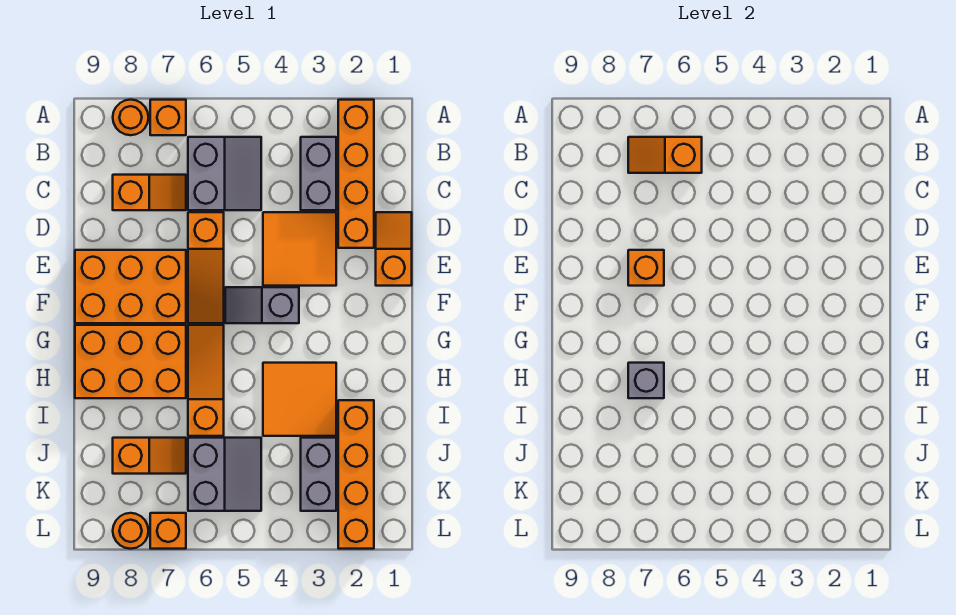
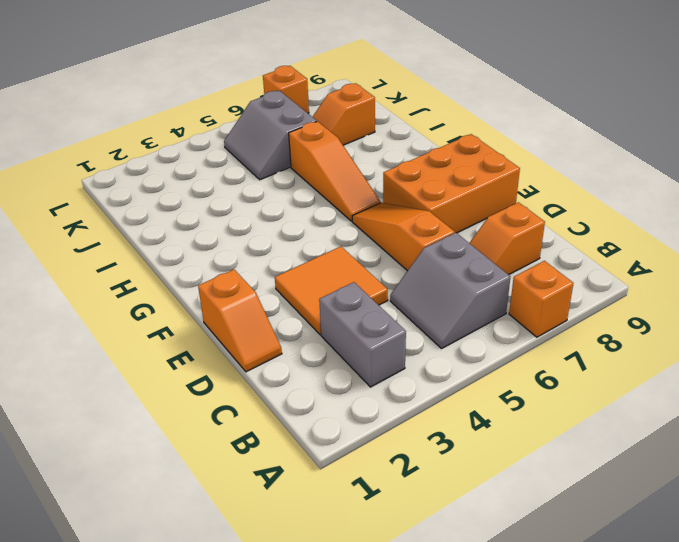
none -> orange brick A2:D2 level 1
none -> orange round brick A8 level 1
none -> grey slope F4:F5 level 1 top 4

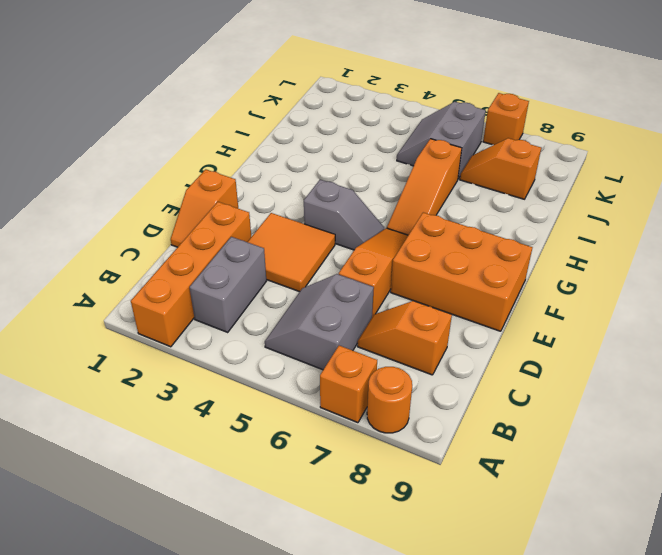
none -> orange brick G7:H9 level 1
none -> orange tile H3:I4 level 1
none -> orange brick I2:L2 level 1

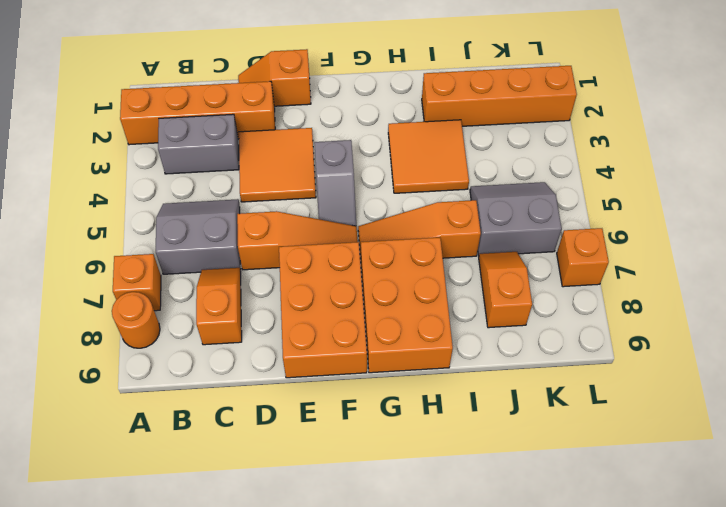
none -> grey brick J3:K3 level 1
none -> orange round brick L8 level 1
none -> orange slope B6:B7 level 2 top 6

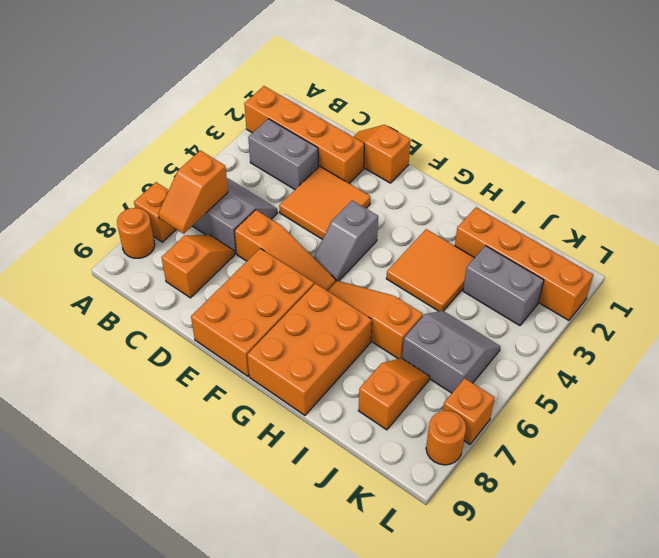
none -> orange brick E7 level 2
none -> grey brick H7 level 2

